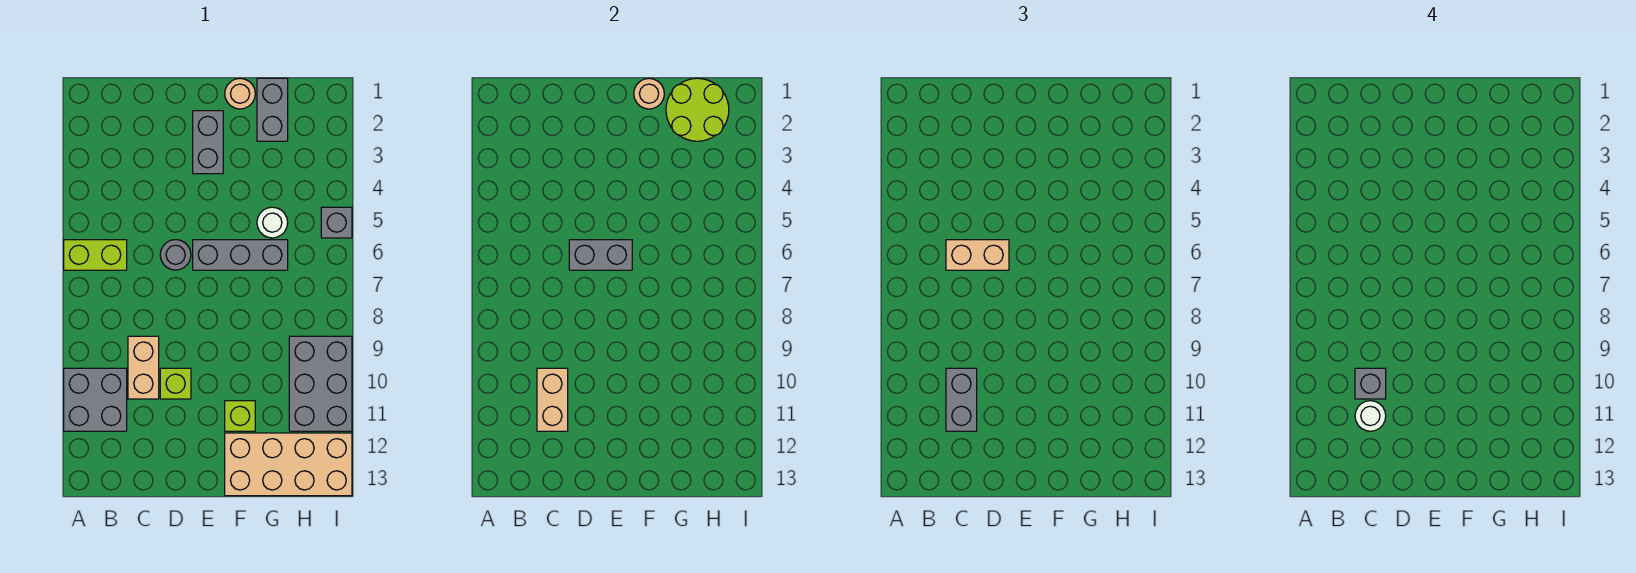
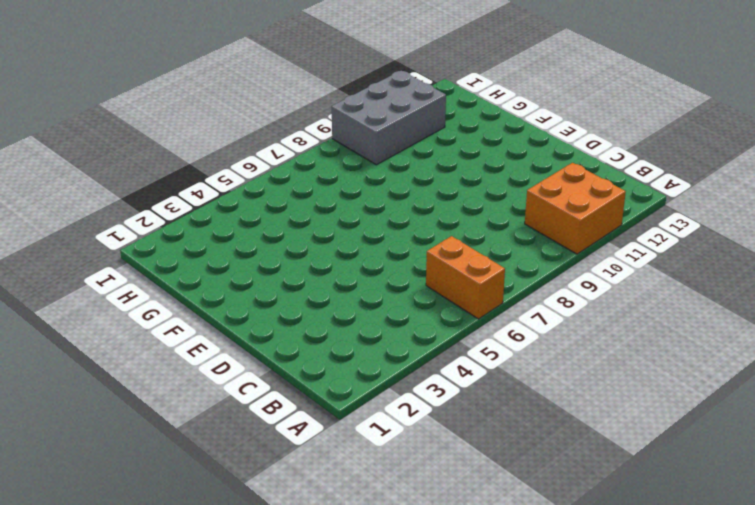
orange brick A6:B6 level 1 -> lime brick A6:B6 level 1
orange brick A10:B11 level 1 -> grey brick A10:B11 level 1
none -> tan brick C9:C10 level 1
none -> grey round brick D6 level 1
none -> lime brick D10 level 1

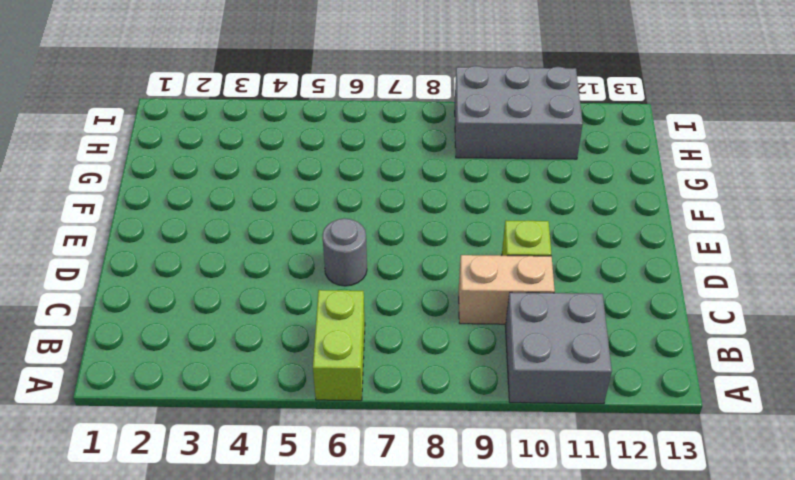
none -> grey brick E2:E3 level 1
none -> grey brick E6:G6 level 1
none -> tan round brick F1 level 1

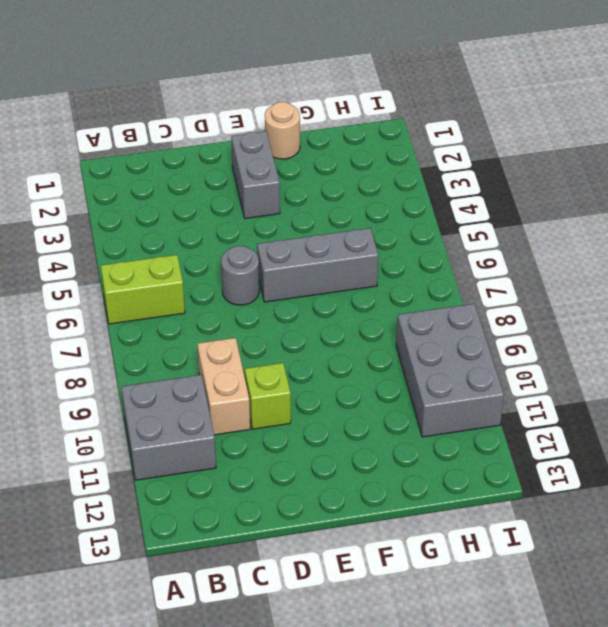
none -> lime brick F11 level 1
none -> tan brick F12:I13 level 1
none -> grey brick G1:G2 level 1

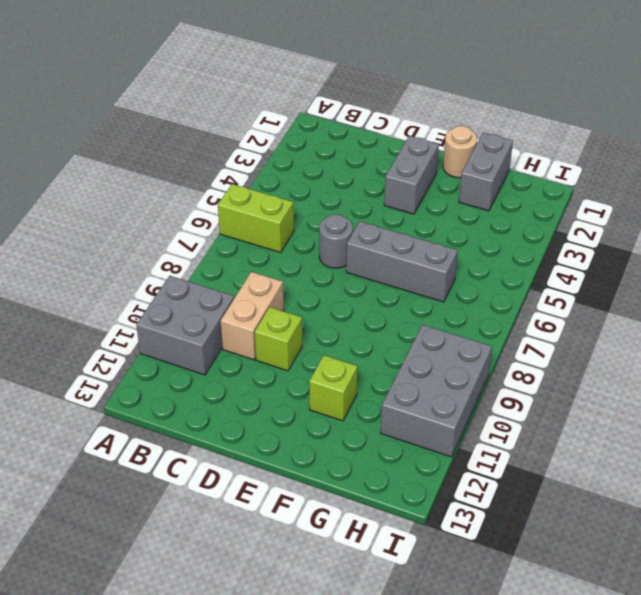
none -> tan brick F12:I13 level 1
none -> white round brick G5 level 1
none -> grey brick I5 level 1

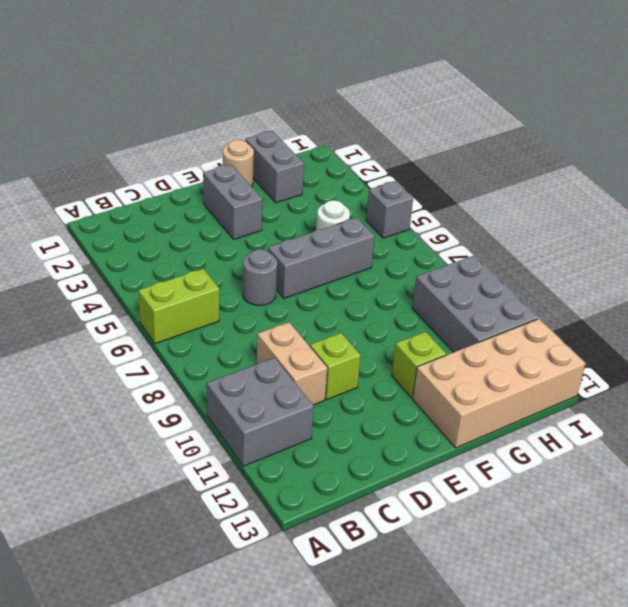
none -> tan brick C10:C11 level 2
none -> grey brick D6:E6 level 2
none -> tan round brick F1 level 2

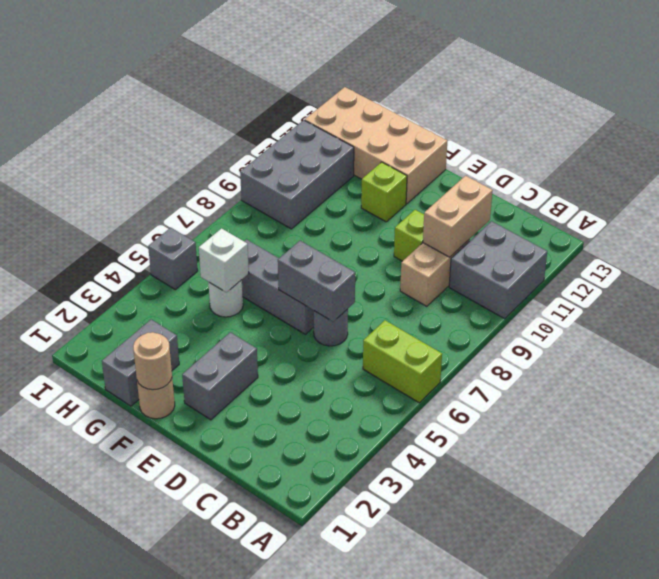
white brick G5 level 2 -> none
none -> lime round brick G1:H2 level 2
none -> tan brick C6:D6 level 3
none -> grey brick C10:C11 level 3

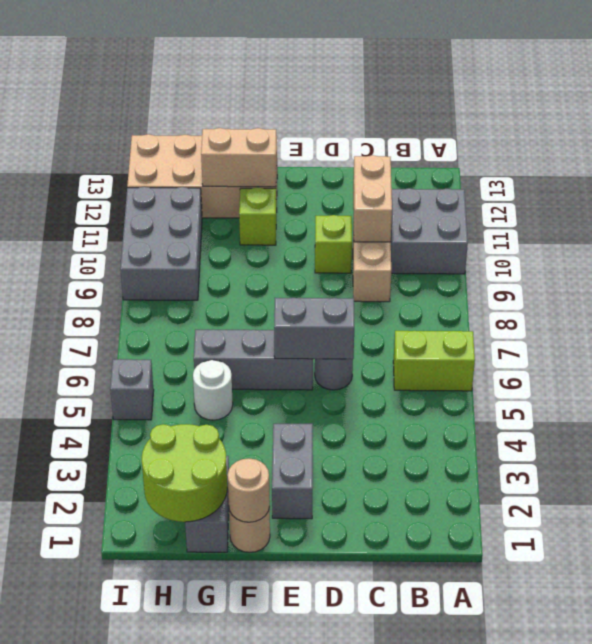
tan brick F12:G12 level 2 -> tan brick C6:D6 level 3
none -> grey brick C10:C11 level 3
none -> grey brick C10 level 4
none -> white round brick C11 level 4

